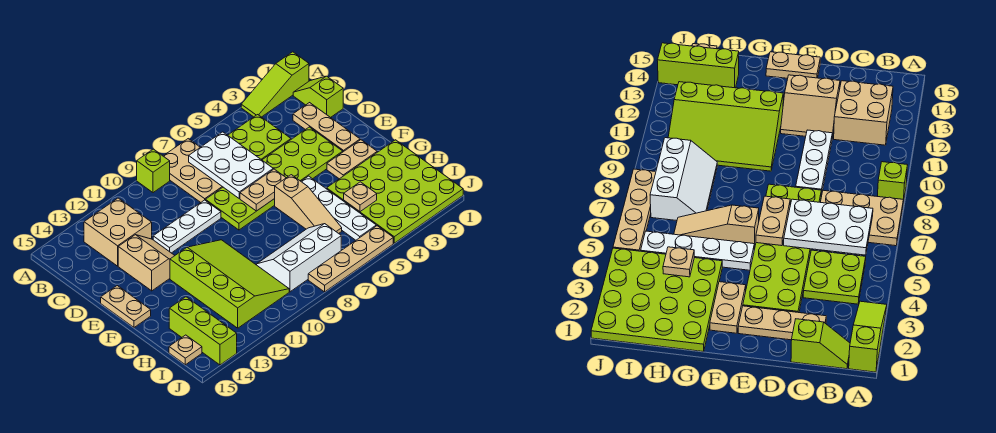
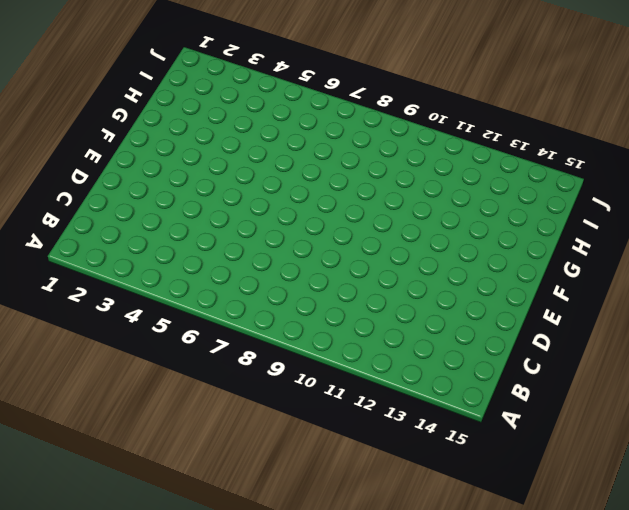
none -> lime slope A1:A3 level 1 top 1
none -> tan plate A7:C8 level 1
none -> lime brick A9 level 1

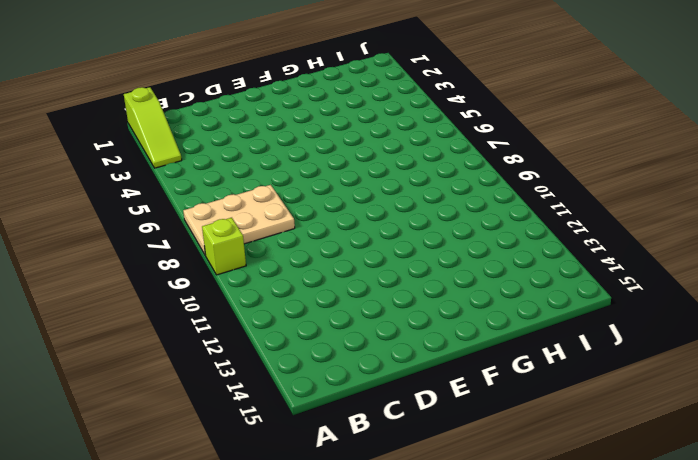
none -> lime slope B1:C1 level 1 top C
none -> lime plate B4:C5 level 1
none -> tan brick B12:C13 level 1

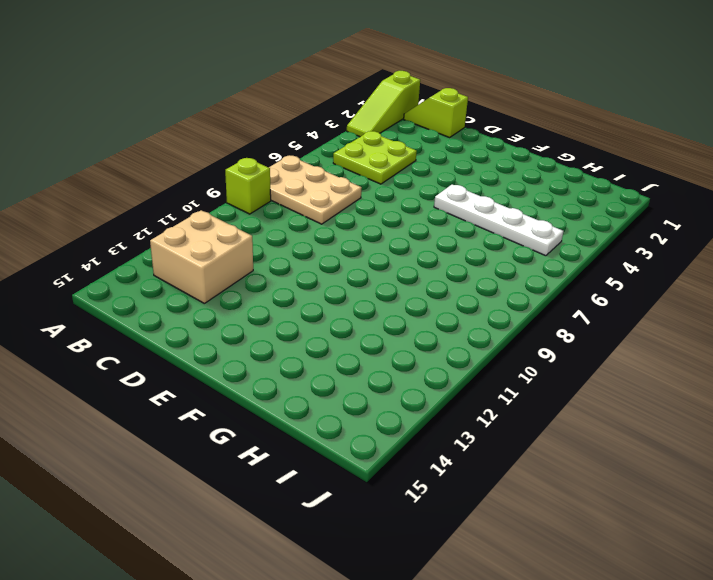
none -> tan plate C2:E2 level 1
none -> lime plate D3:E8 level 1
none -> white plate D9:D11 level 1

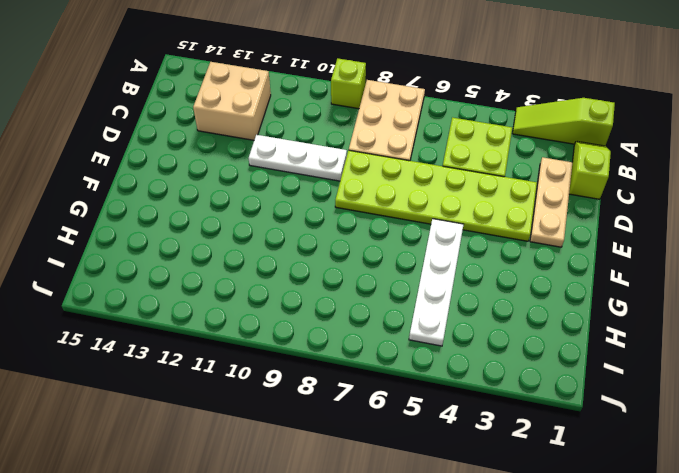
none -> tan slope D12:E13 level 1 top 13
none -> tan plate E15:F15 level 1
none -> tan plate F2:F3 level 1

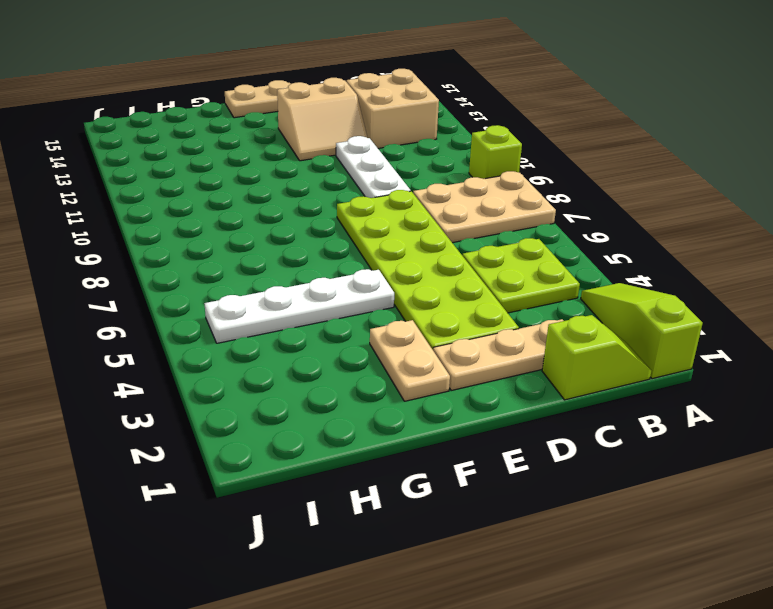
none -> tan slope F6:H6 level 1 top F
none -> lime slope F10:I12 level 1 top 12
none -> lime plate G1:J4 level 1

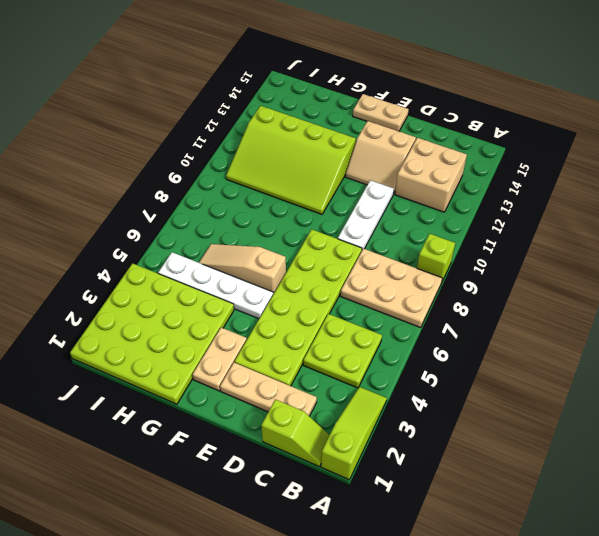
none -> white slope H7:I9 level 1 top I
none -> lime brick H14:J14 level 1
none -> tan plate I15 level 1

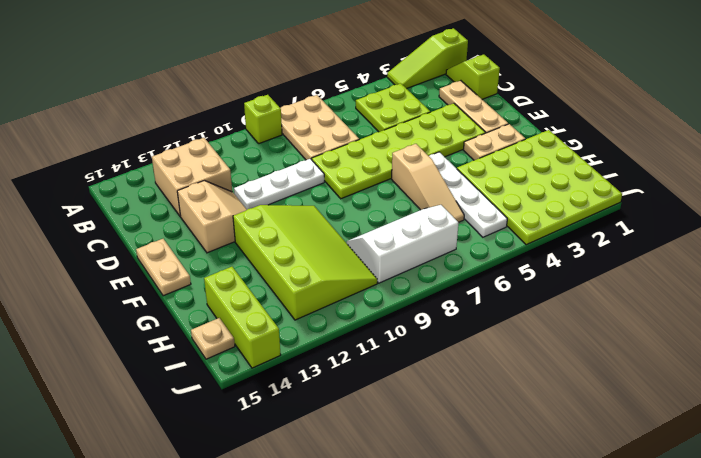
none -> tan plate J5:J8 level 1
none -> white plate B6:D7 level 2
none -> tan plate E6:E7 level 2

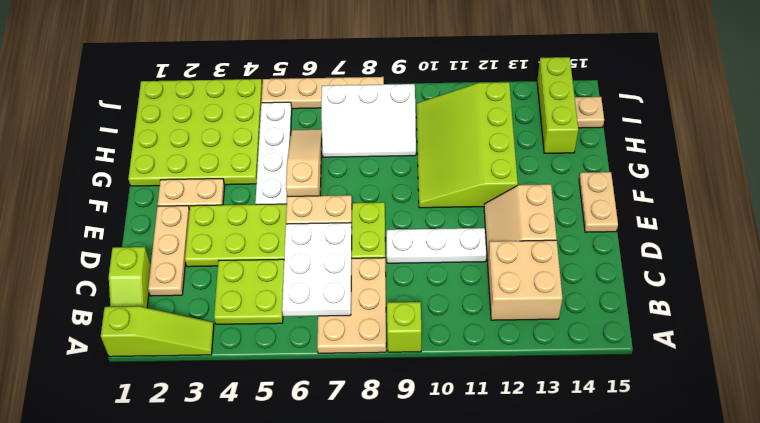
none -> tan plate H4 level 2

